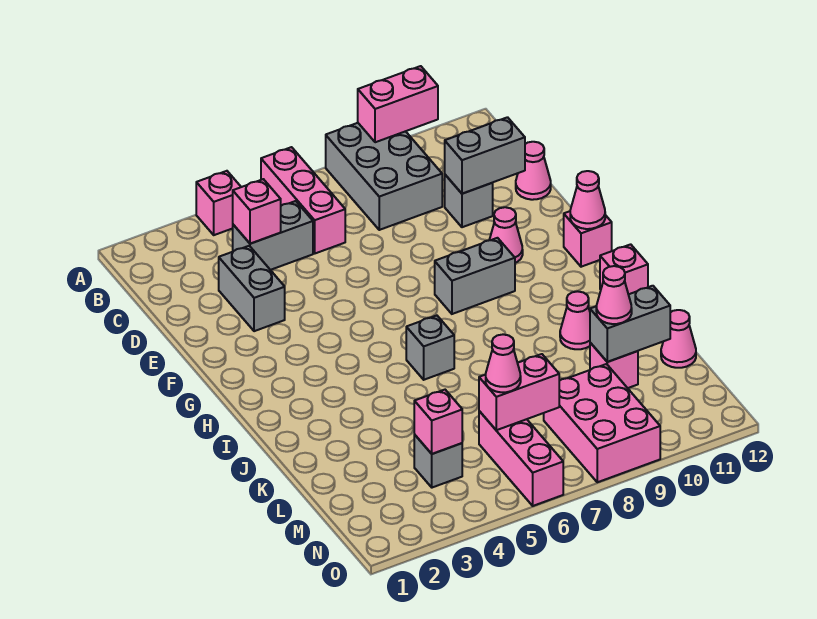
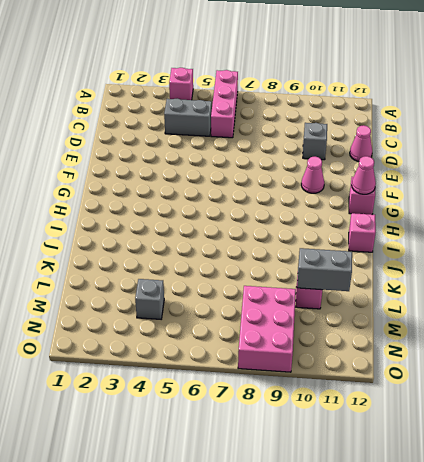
none -> grey brick A8:C9 level 1
none -> grey brick D3:E3 level 1
none -> grey brick G8:G9 level 1

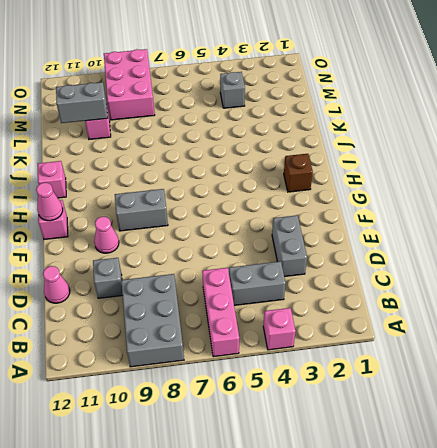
brown brick H2 level 1 -> none
none -> grey brick I6 level 1
none -> pink cone J10 level 1
none -> pink cone L12 level 1

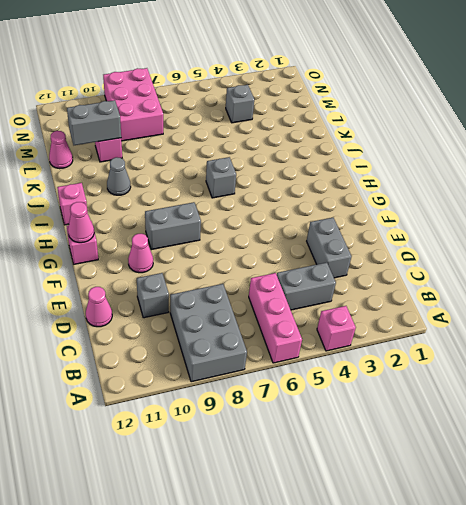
grey cone J10 level 1 -> pink cone J10 level 1
none -> pink brick M6:O6 level 1
none -> pink brick A9:A10 level 2
none -> pink brick C4 level 2

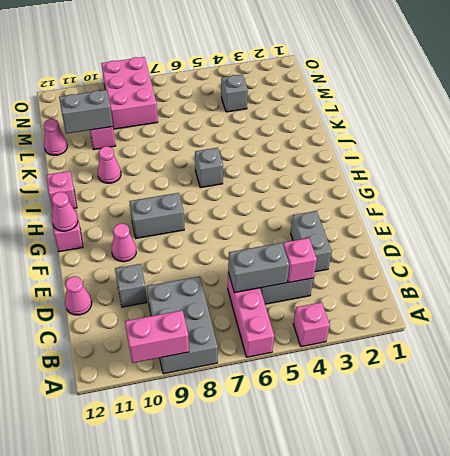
grey brick C5:C6 level 2 -> grey brick D10:D11 level 2
none -> pink brick M6:O6 level 1
none -> pink brick M4 level 2
none -> pink brick M6:M7 level 2

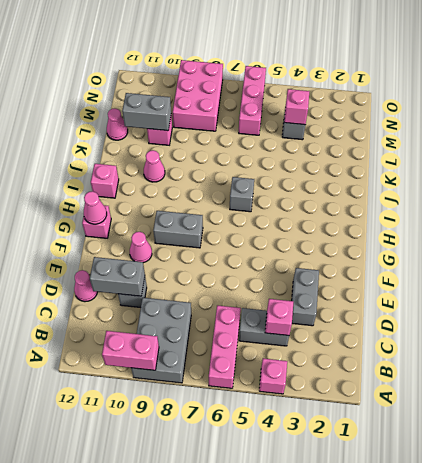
none -> pink brick M6:M7 level 2
none -> pink cone L10 level 3
none -> pink cone M6 level 3

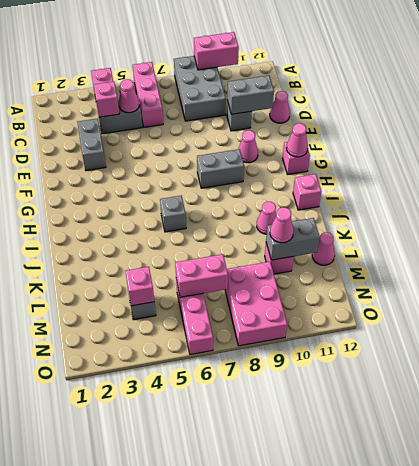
pink cone C5 level 2 -> pink cone M6 level 3

